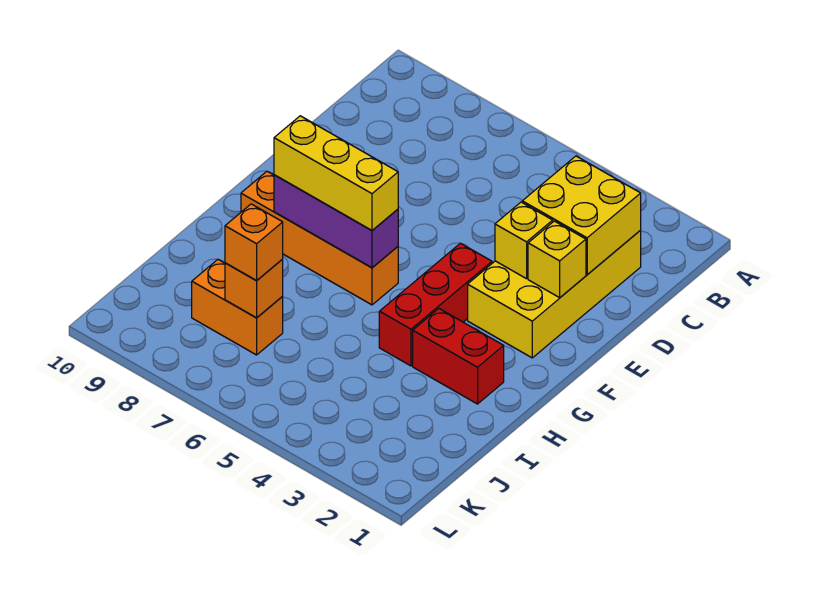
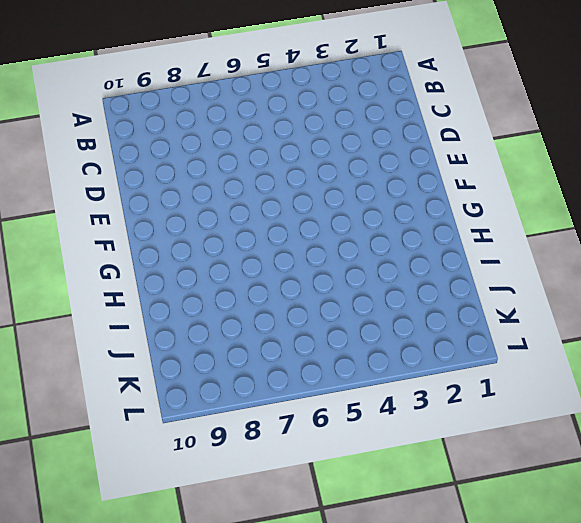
none -> yellow brick C2:F3 level 1
none -> red brick F4:H4 level 1
none -> orange brick G6:G9 level 1

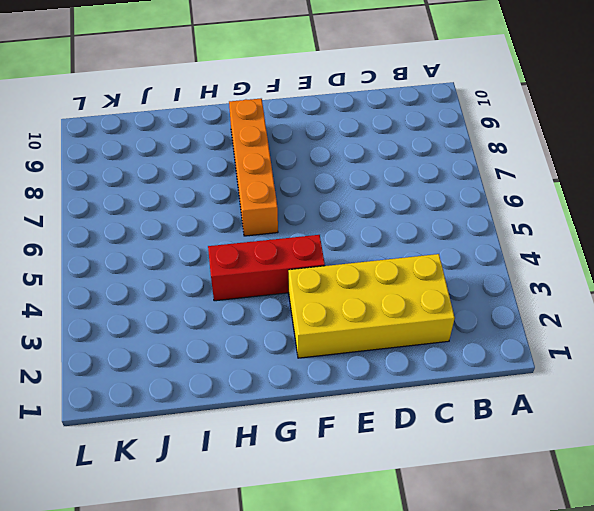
none -> red brick H2:H3 level 1
none -> orange brick J7:J8 level 1
none -> yellow brick C2:D3 level 2

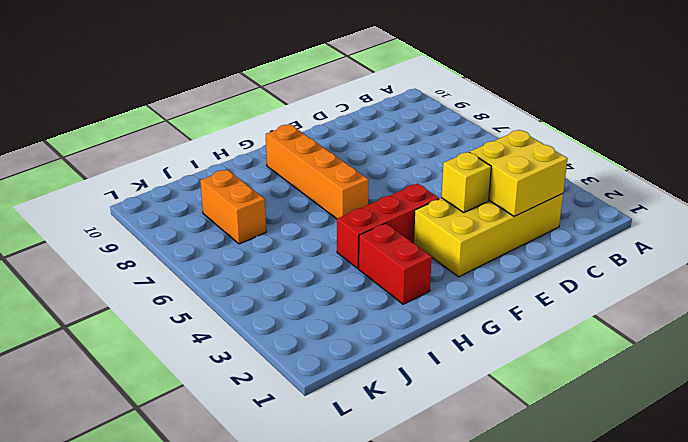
none -> yellow brick E2 level 2
none -> purple brick G6:G8 level 2
none -> orange brick J7 level 2

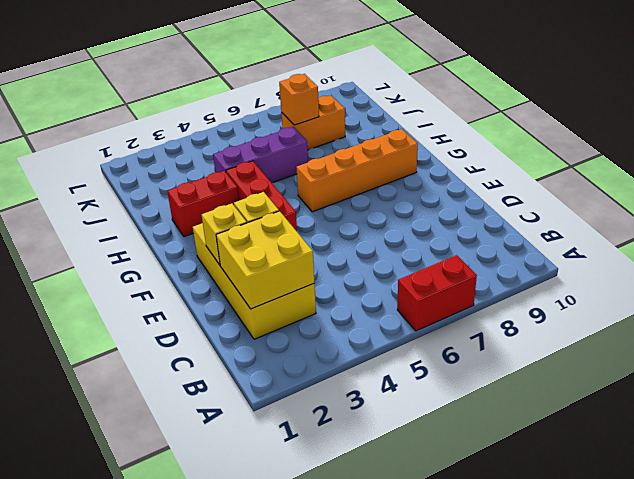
red brick A6:A7 level 1 -> none
purple brick I4:I6 level 1 -> purple brick G6:G8 level 2
none -> yellow brick G6:G8 level 3
none -> orange brick J7 level 3

